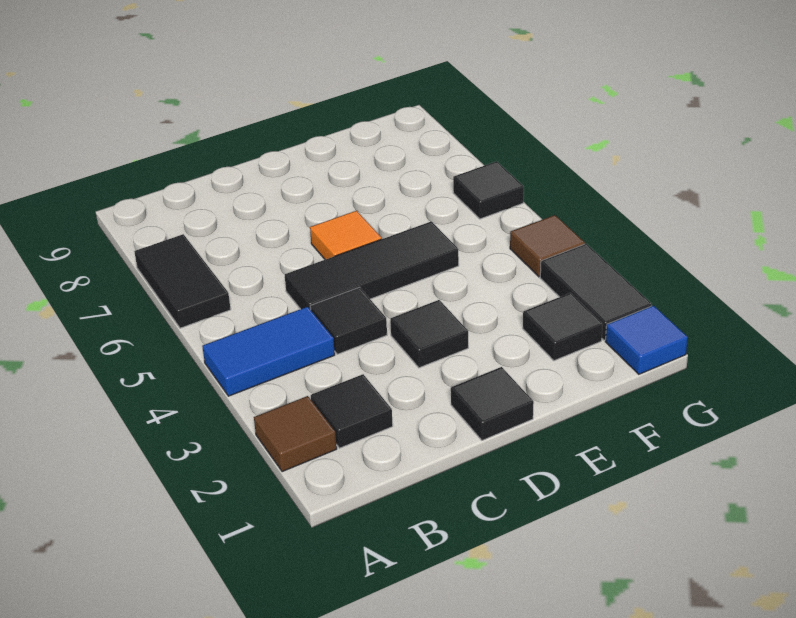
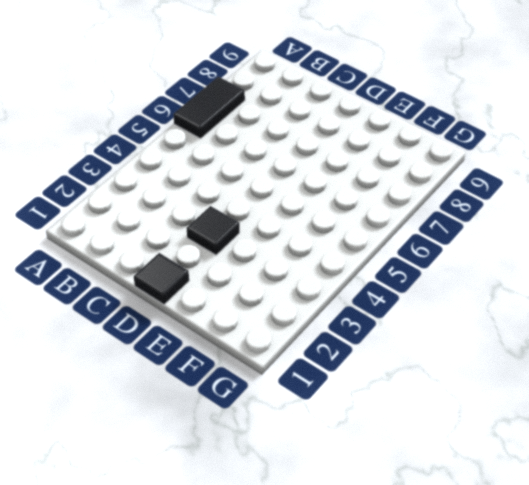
none -> brown tile A2 level 1
none -> blue tile A4:B4 level 1
none -> black tile B2 level 1

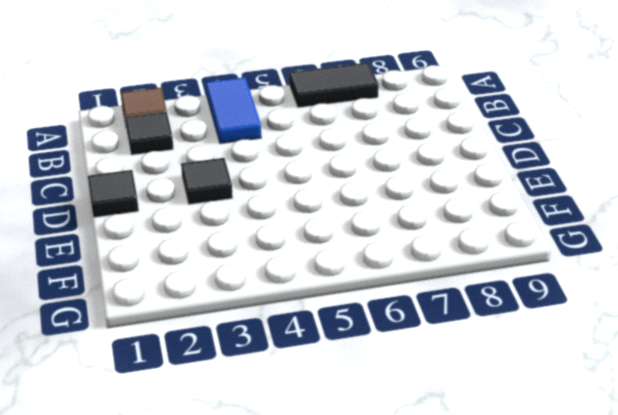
none -> black tile C4 level 1
none -> black tile C5:E5 level 1
none -> orange tile D6 level 1

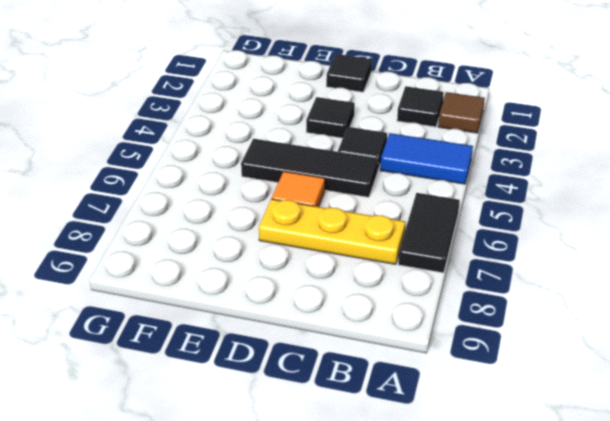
yellow plate B7:D7 level 1 -> none
none -> black tile F2 level 1
none -> blue tile G1 level 1
none -> black tile G2:G3 level 1

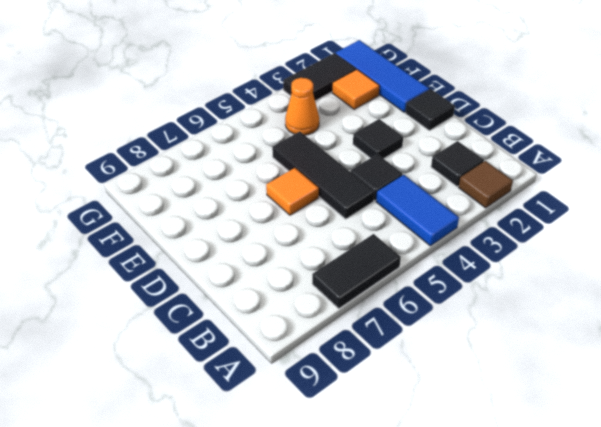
blue tile E1:G1 level 1 -> blue tile G1 level 1
orange tile F2 level 1 -> black tile F2 level 1
orange cone F4 level 1 -> none
none -> brown tile G4 level 1
none -> black tile G6 level 1

